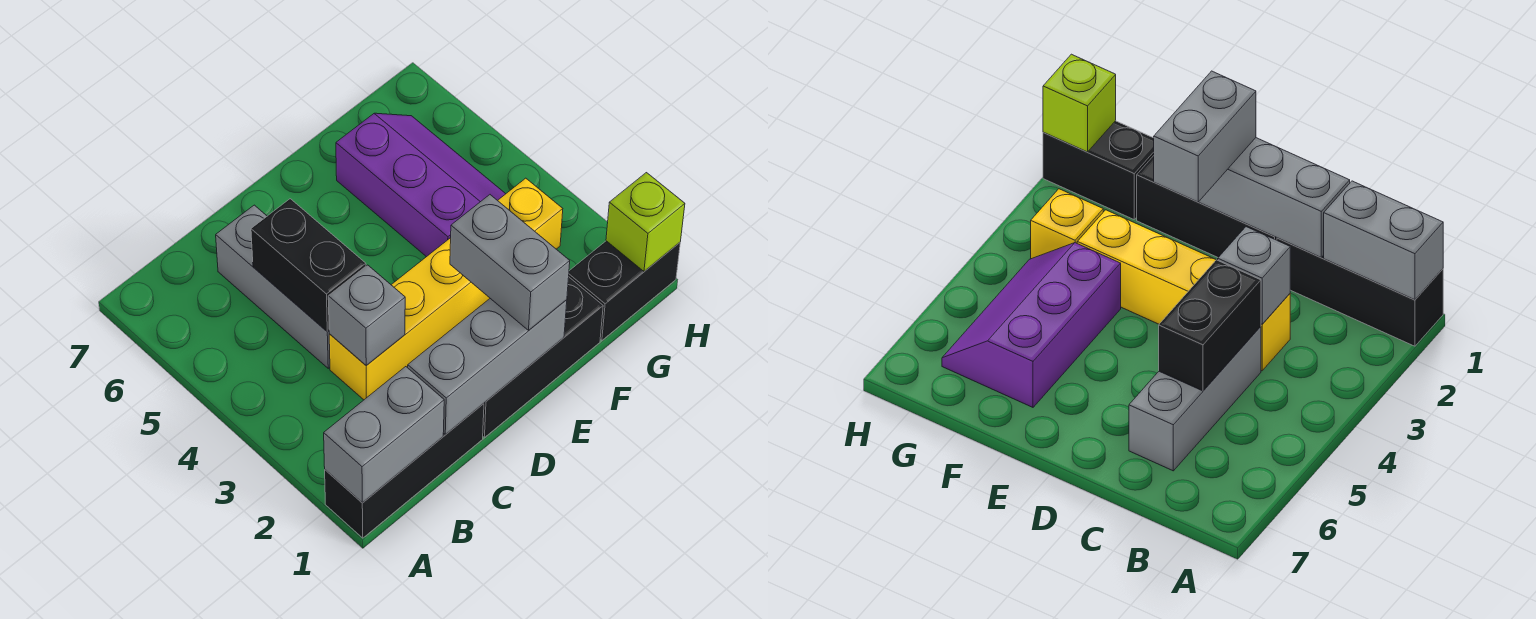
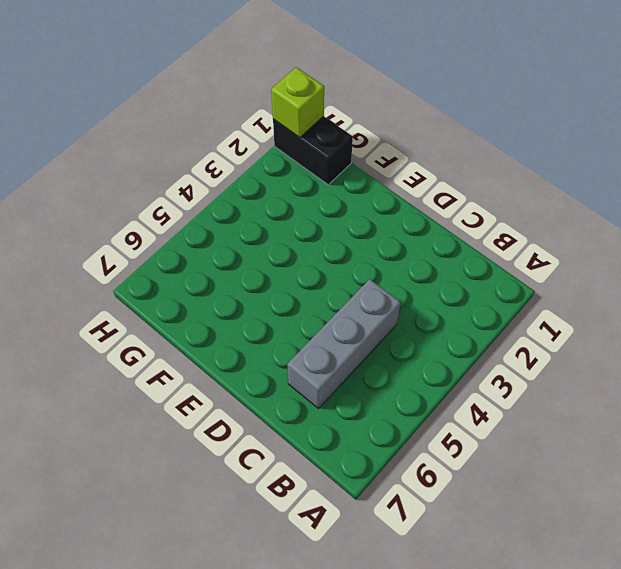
none -> black brick A1:C1 level 1
none -> yellow brick C3:F3 level 1
none -> black brick D1:F1 level 1

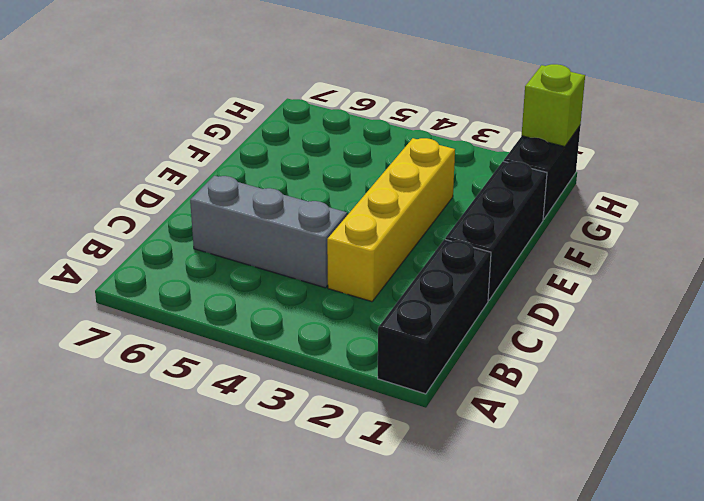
none -> purple slope F4:G6 level 1 top F
none -> yellow brick G3 level 1
none -> grey brick A1:B1 level 2

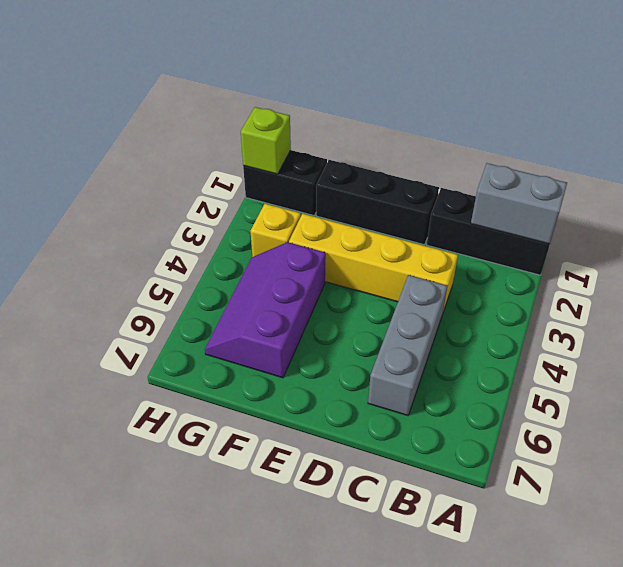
none -> grey brick C1:E1 level 2
none -> grey brick C3 level 2
none -> black brick C4:C5 level 2

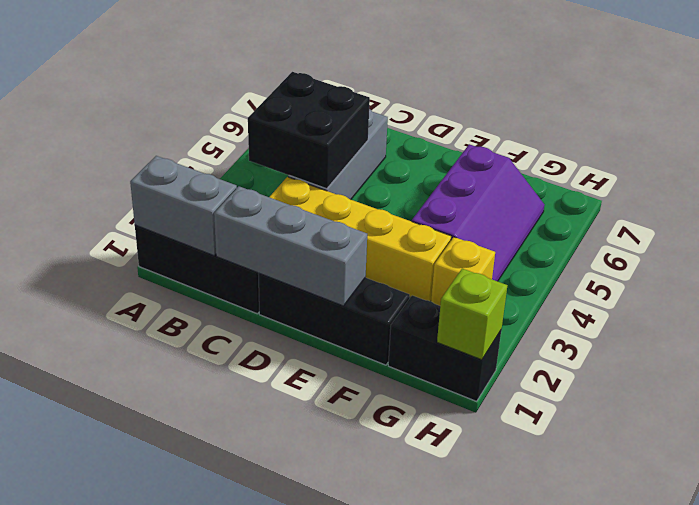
black brick B4:C5 level 2 -> black brick C4:C5 level 2
none -> grey brick C3 level 2
none -> grey brick E1:E2 level 3

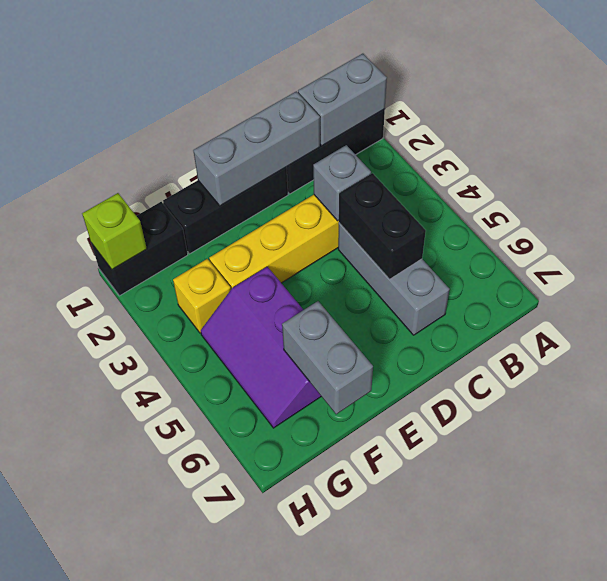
grey brick F6:F7 level 2 -> grey brick E1:E2 level 3

